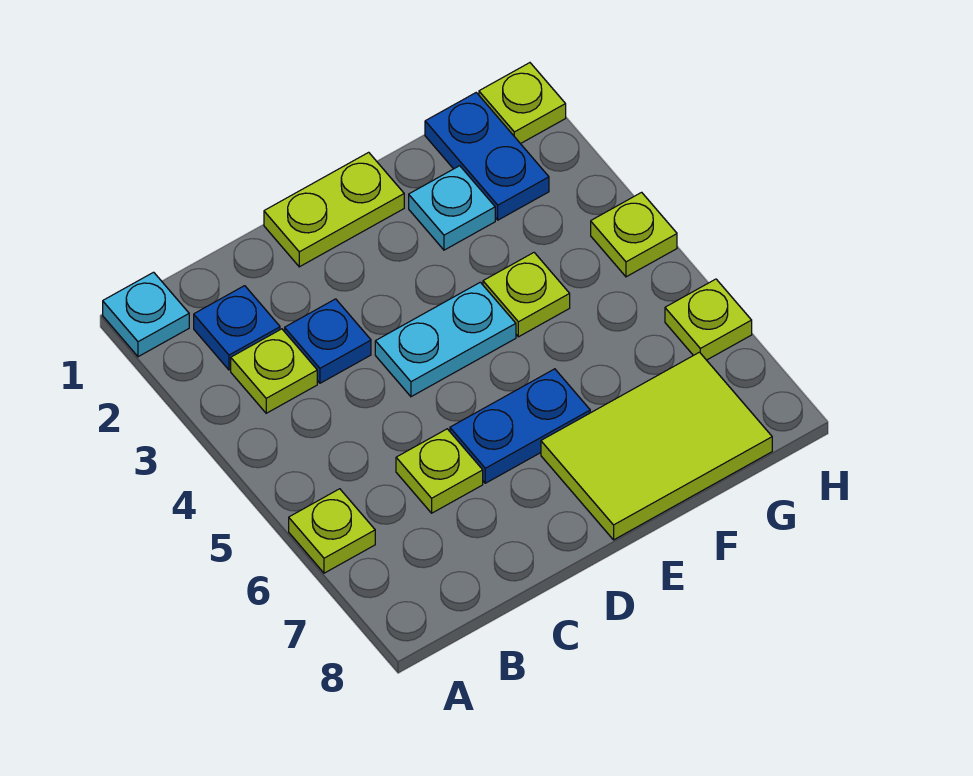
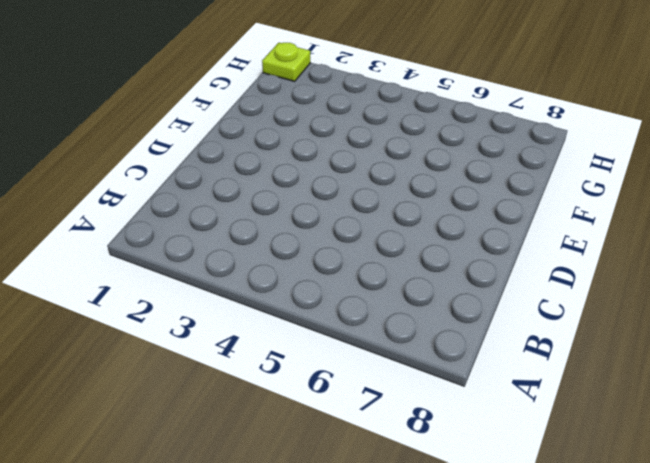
none -> cyan plate A1 level 1
none -> lime plate A6 level 1
none -> blue plate B2 level 1

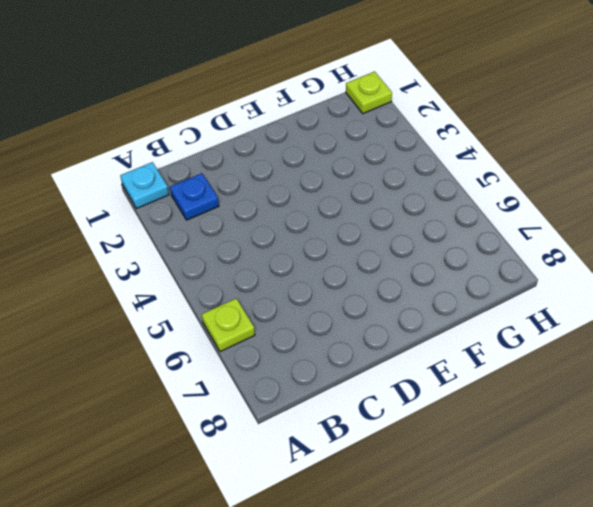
none -> lime plate B3 level 1
none -> blue plate C3 level 1
none -> lime plate C6 level 1

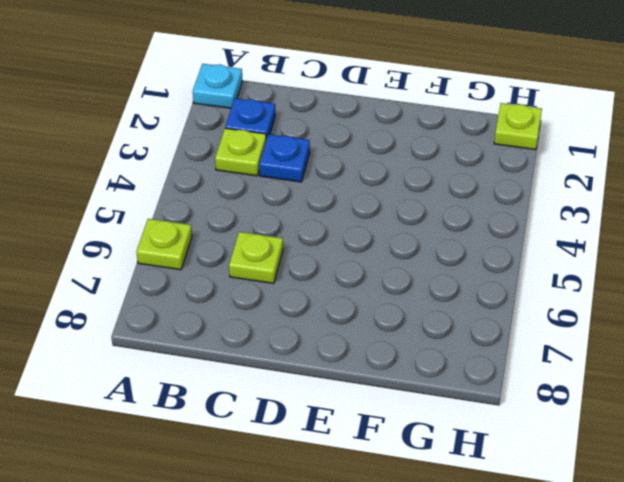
none -> lime plate D1:E1 level 1
none -> cyan plate D4:E4 level 1
none -> blue plate D6:E6 level 1

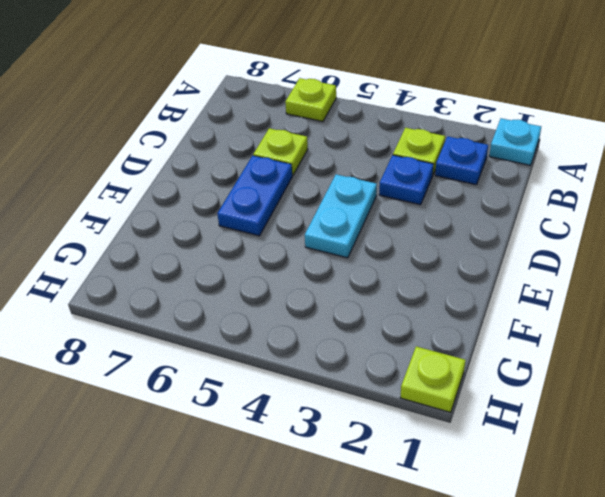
none -> lime plate D1:E1 level 1
none -> lime tile E7:G8 level 1
none -> cyan plate F2 level 1

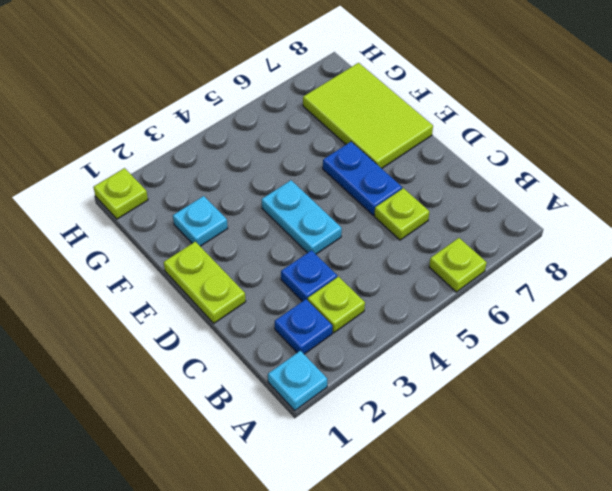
none -> lime plate F4 level 1
none -> blue plate G1:G2 level 1
none -> lime plate H4 level 1

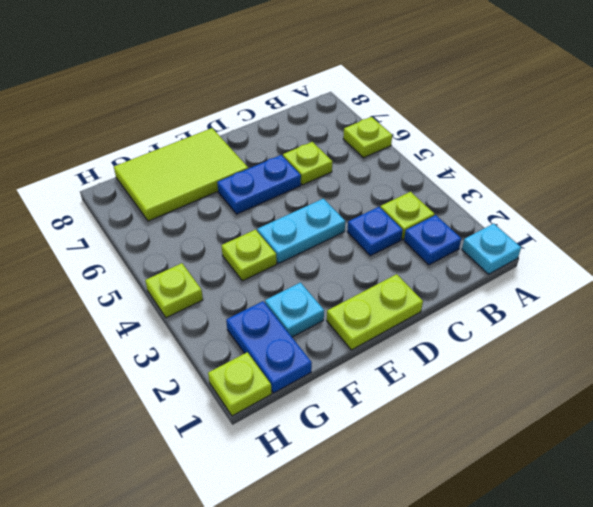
none -> lime plate H6 level 1

